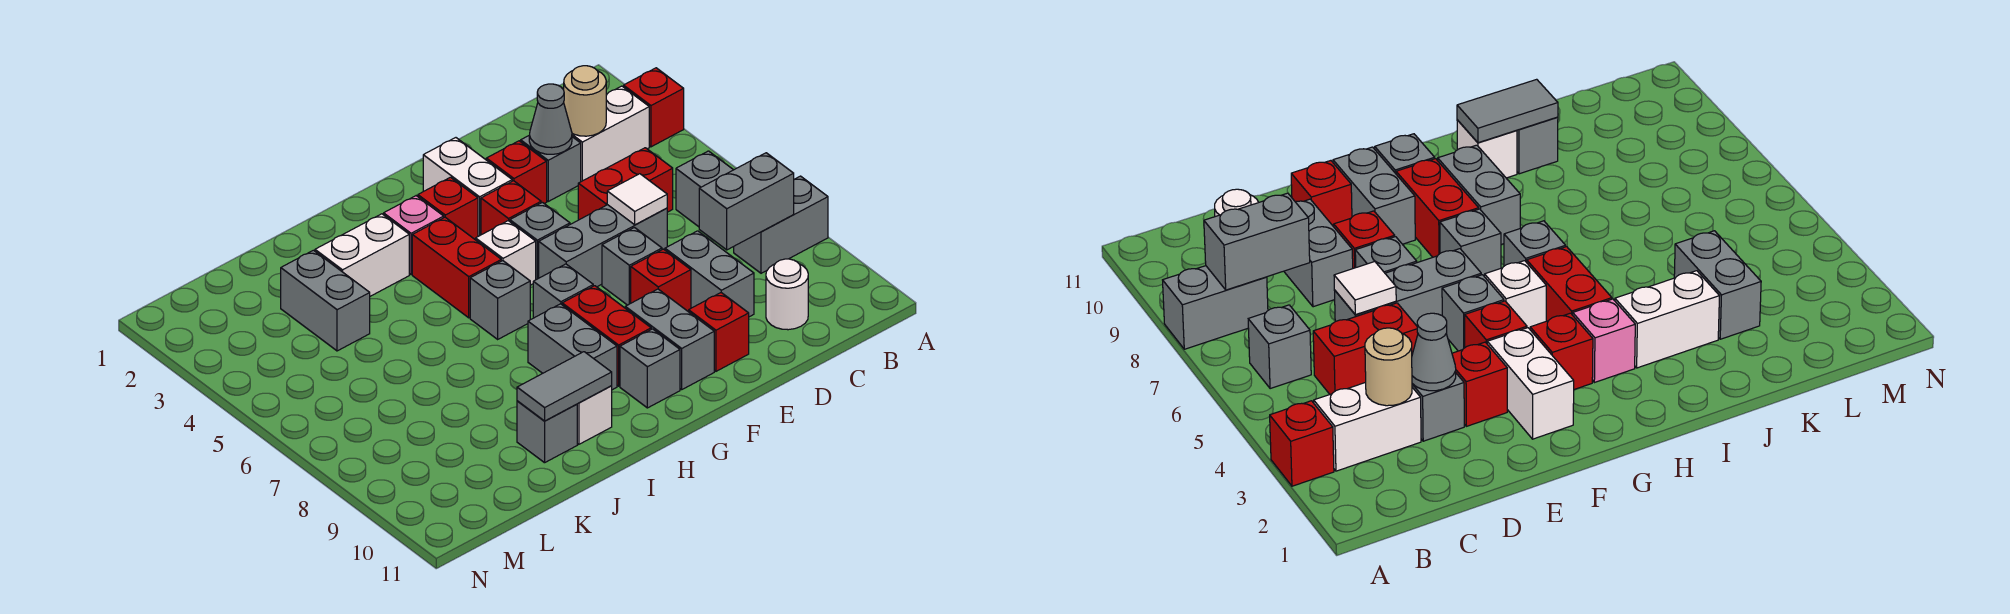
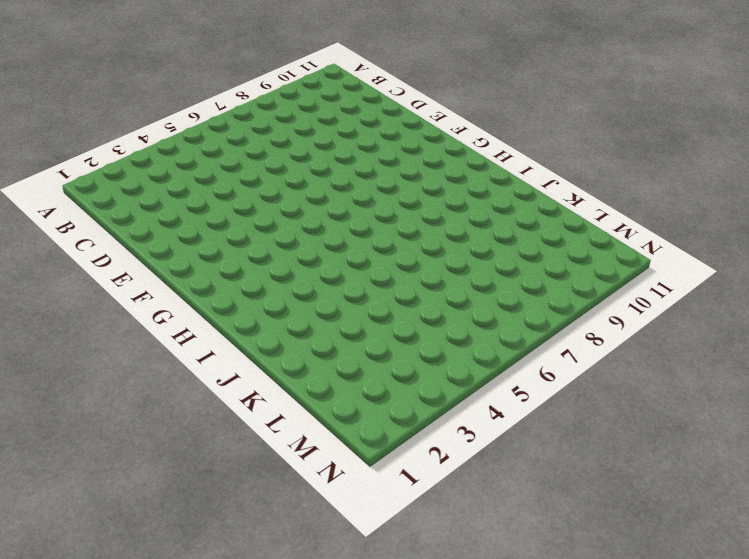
none -> red brick A3 level 1
none -> grey brick A8:B8 level 1
none -> white brick B3:C3 level 1
none -> grey brick B6 level 1

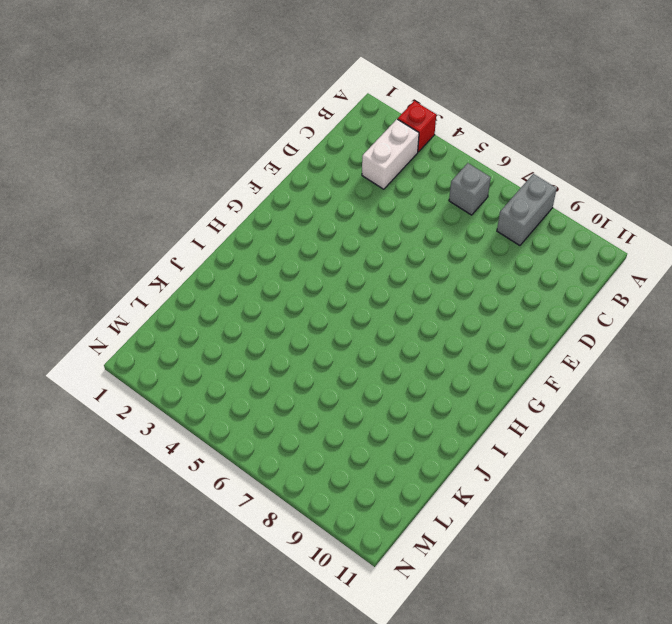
none -> red brick C5:D5 level 1
none -> white round brick C10 level 1
none -> grey brick D3 level 1
none -> grey brick D6:F6 level 1

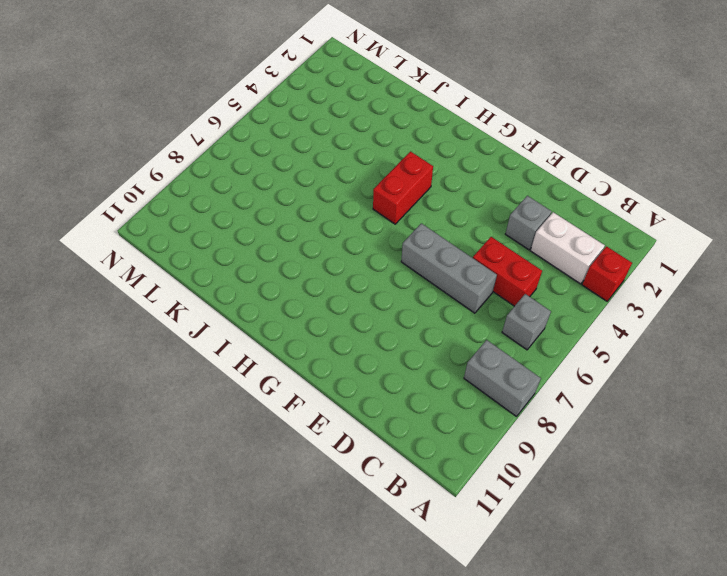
none -> white round brick C10 level 1
none -> grey brick D8:D9 level 1
none -> red brick E3 level 1
none -> grey brick E7 level 1

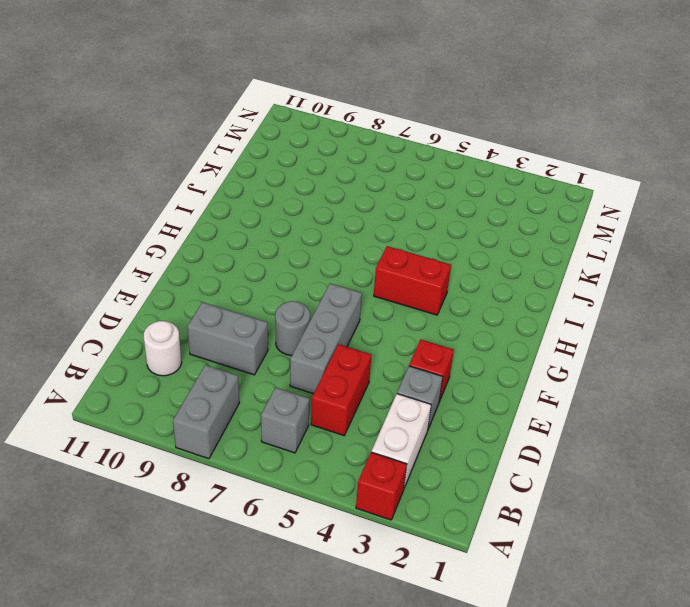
grey round brick E7 level 1 -> grey brick E7 level 1
none -> red brick E8 level 1
none -> red brick E10 level 1
none -> white brick F2:F3 level 1
none -> red brick F4 level 1

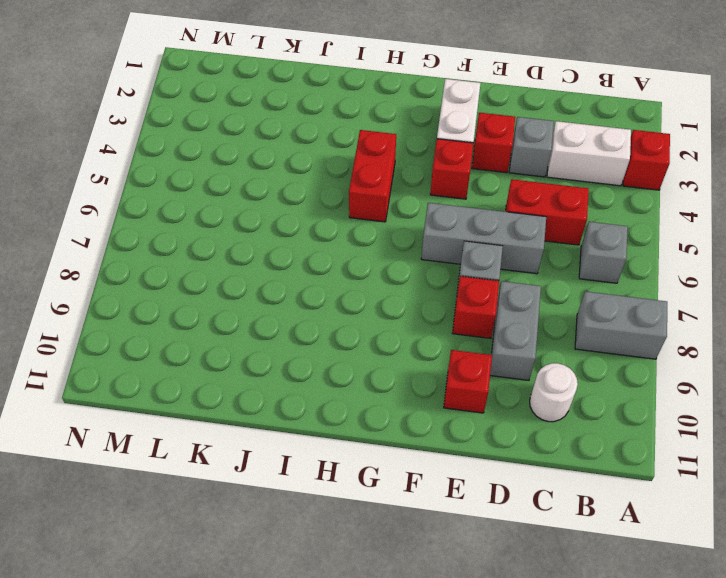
none -> grey brick F5 level 1
none -> grey brick F9:F10 level 1
none -> red brick G3 level 1
none -> white brick G5 level 1

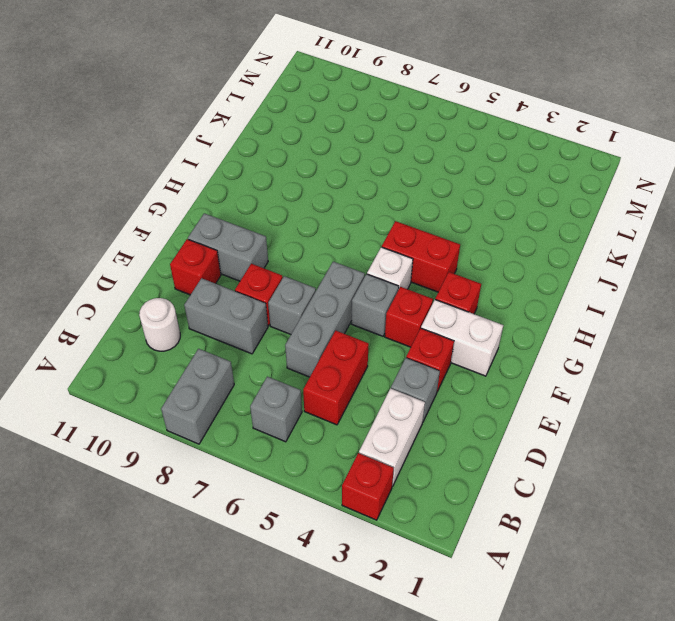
none -> grey brick G7 level 1
none -> red brick G8:G9 level 1
none -> grey brick G10 level 1
none -> pink brick H3 level 1

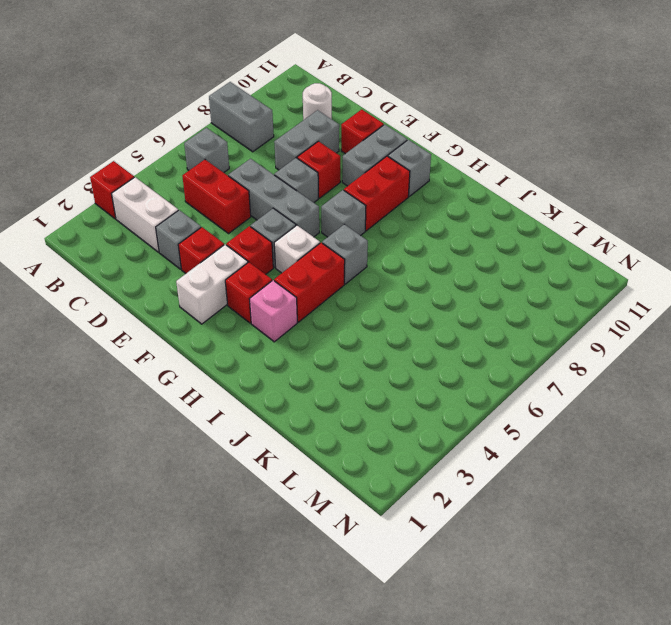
none -> grey brick H8:H9 level 1
none -> white brick I3:J3 level 1
none -> white brick I10 level 1
none -> grey brick J10 level 1

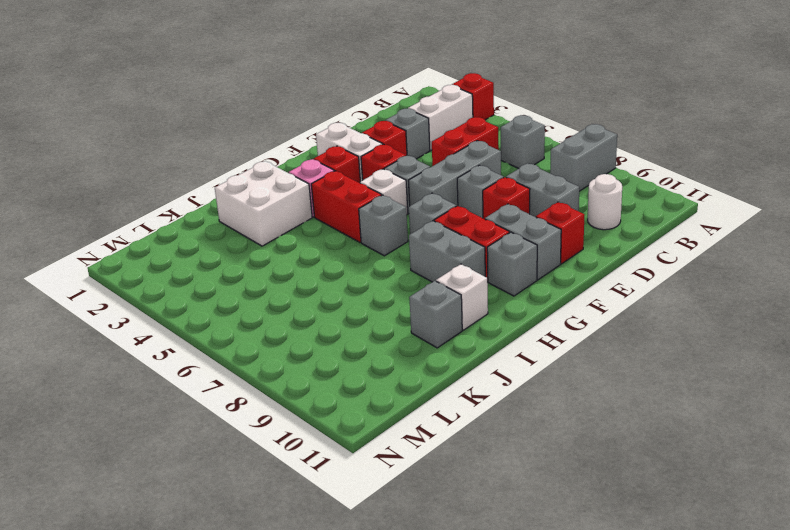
white brick I2:J3 level 1 -> white brick I3:J3 level 1
none -> grey brick K3:K4 level 1
none -> grey brick B8:C8 level 2
none -> tan round brick C3 level 2
none -> grey cone D3 level 2

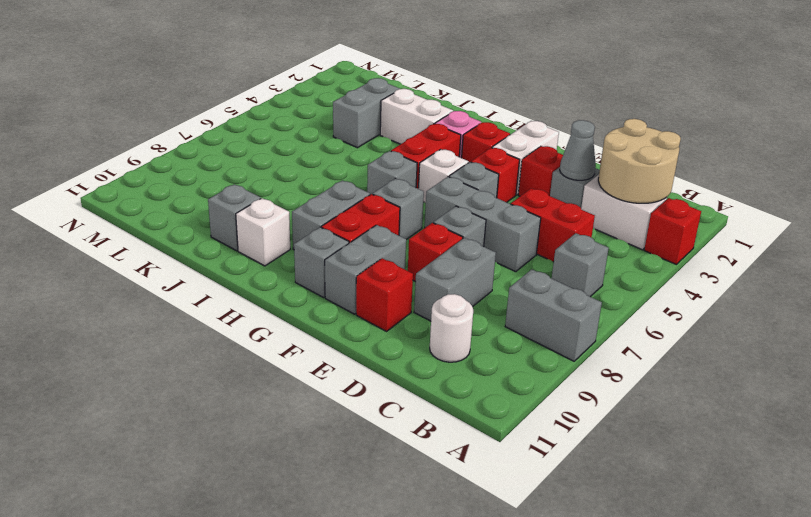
tan round brick B2:C3 level 2 -> tan round brick C3 level 2
none -> grey brick B8:C8 level 2
none -> white tile D6 level 2
none -> grey tile I10:J10 level 2

